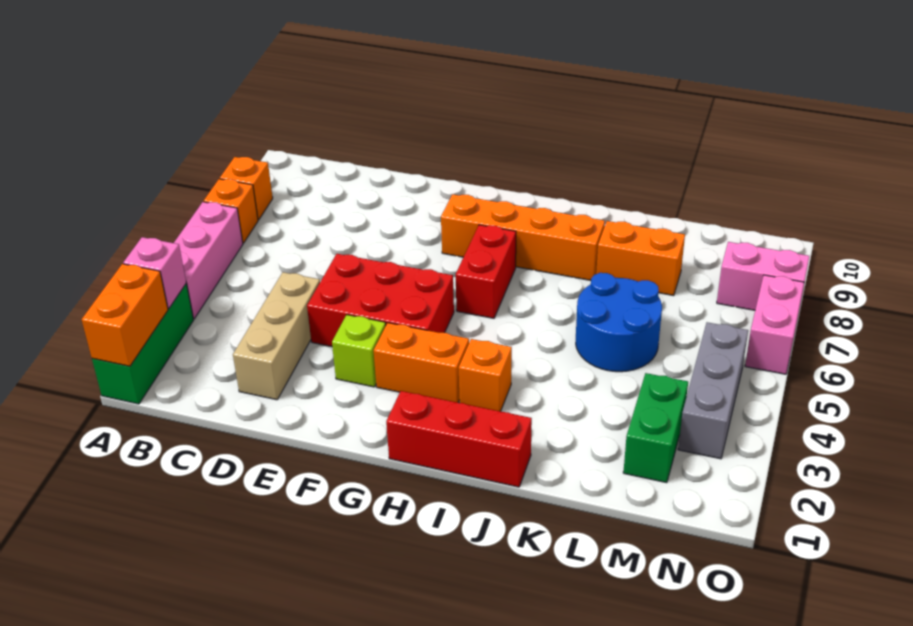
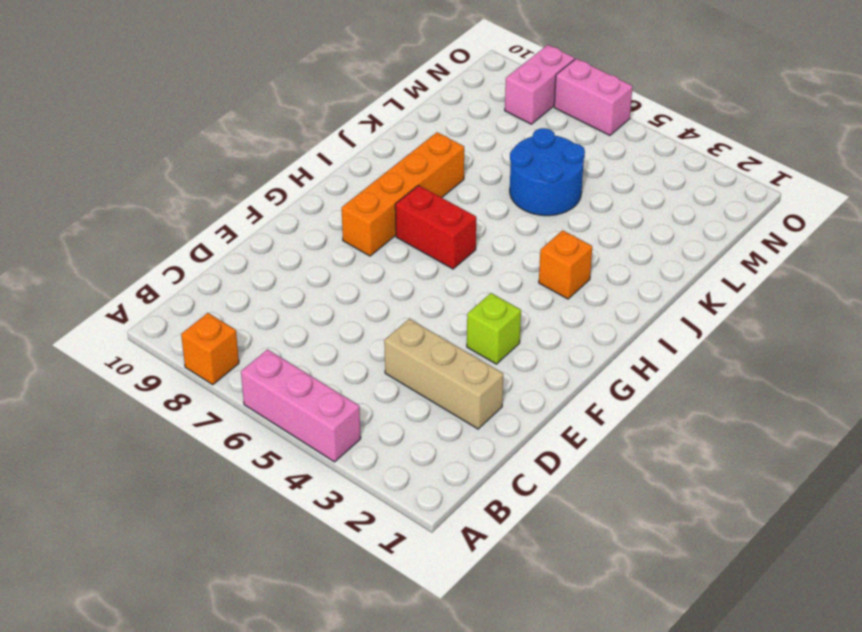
none -> green brick A1:A3 level 1
none -> orange brick A7 level 1
none -> red brick E4:G5 level 1

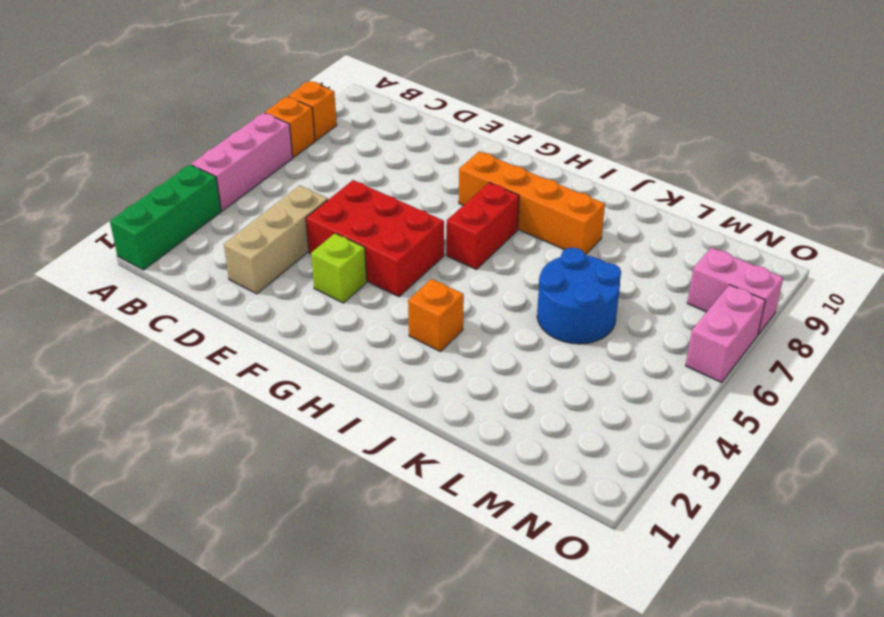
none -> orange brick G3:H3 level 1
none -> red brick H1:J1 level 1
none -> orange brick K8:L8 level 1

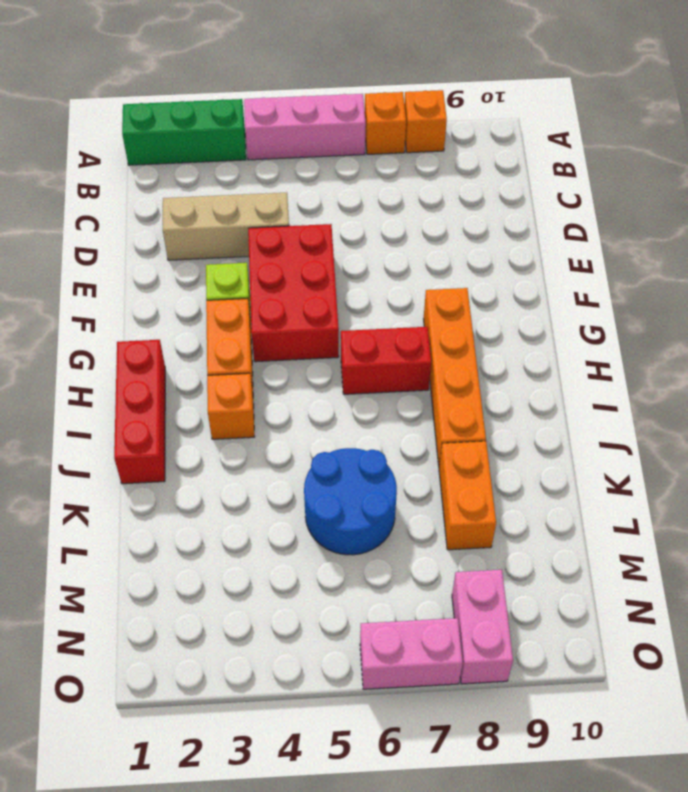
none -> green brick M2:M3 level 1
none -> grey brick N3:N5 level 1
none -> orange brick A1:A2 level 2

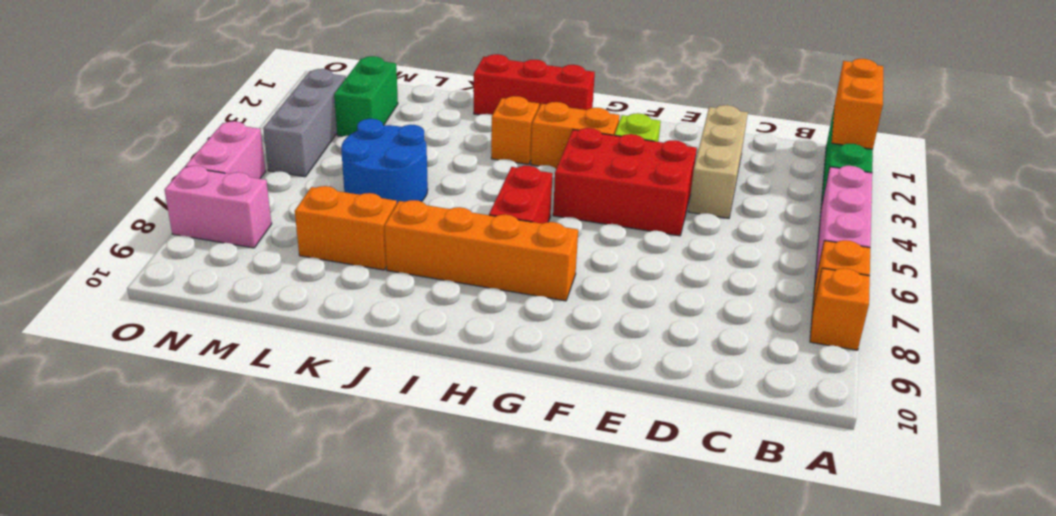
none -> pink brick A3 level 2

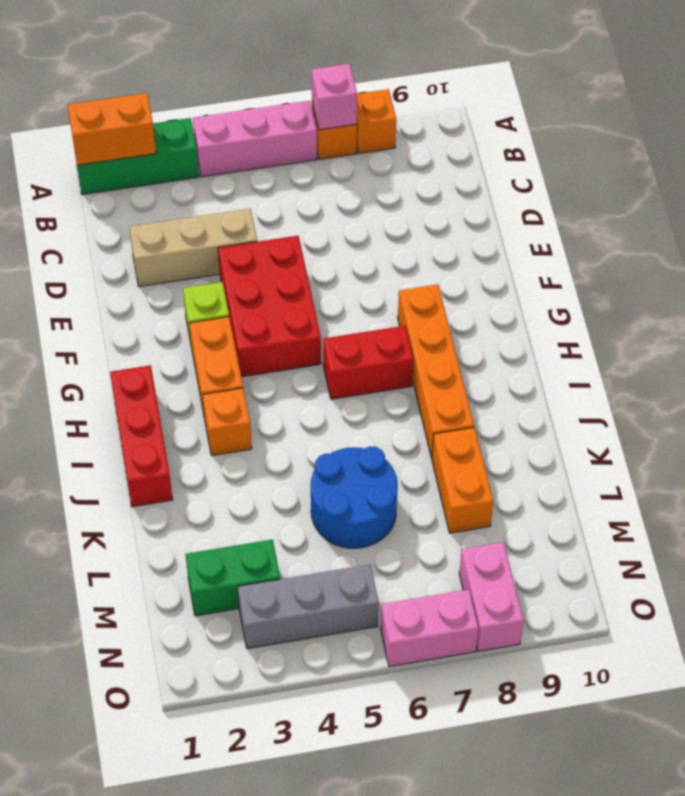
pink brick A7 level 2 -> pink brick A3 level 2

